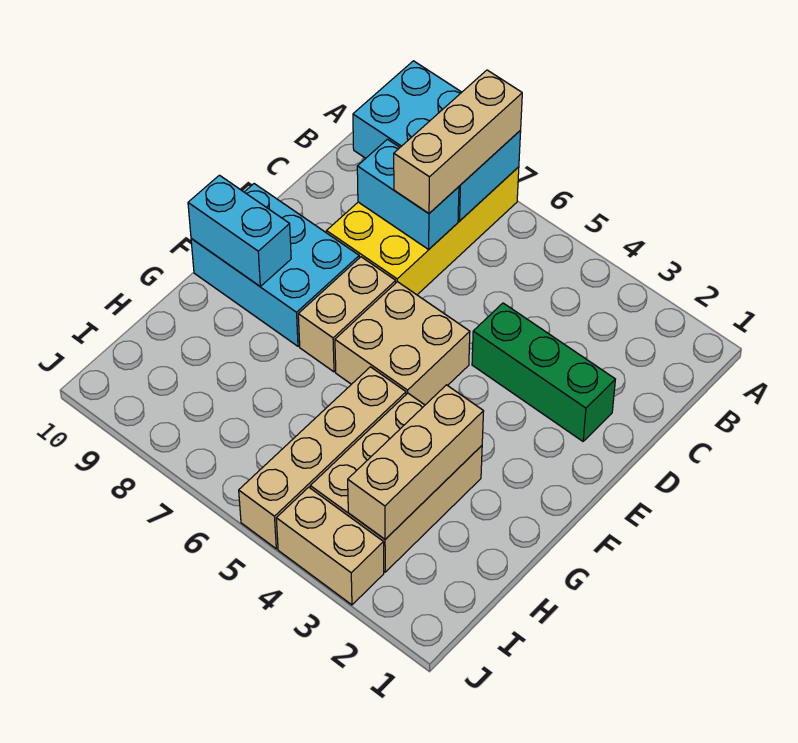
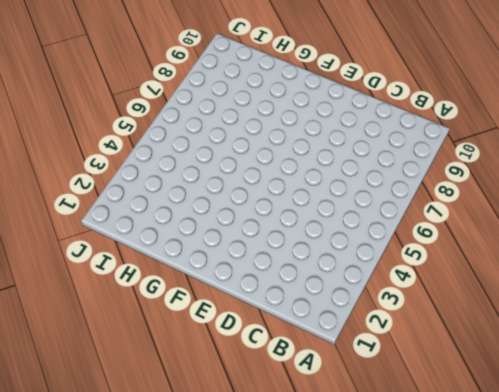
none -> yellow brick A7:D8 level 1
none -> green brick D2:D4 level 1
none -> tan brick E5:F6 level 1

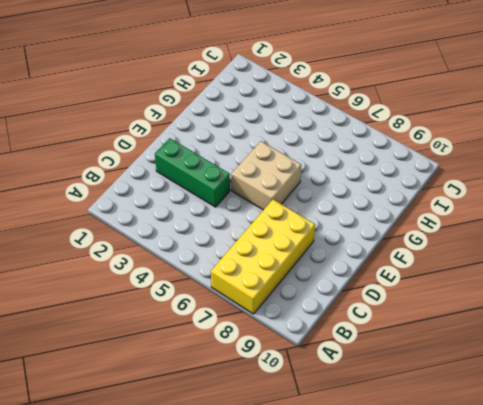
none -> tan brick E7:F7 level 1
none -> cyan brick E8:F10 level 1
none -> tan brick G3:I4 level 1

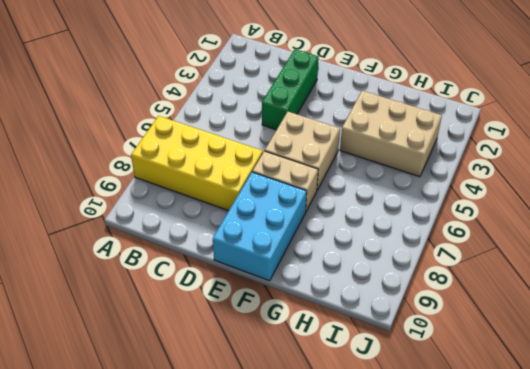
none -> tan brick G5:J5 level 1
none -> tan brick J3:J4 level 1
none -> cyan brick A7:B9 level 2

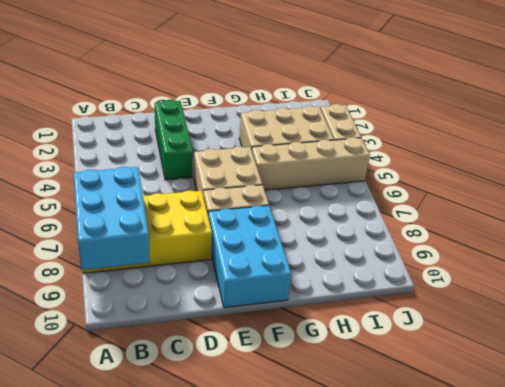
none -> cyan brick C7:C8 level 2
none -> cyan brick F9:F10 level 2
none -> tan brick G3:I3 level 2

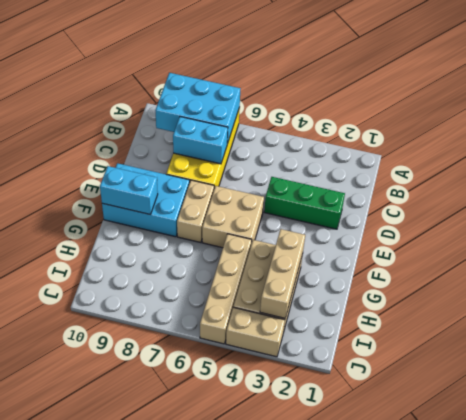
none -> tan brick A7:C7 level 3

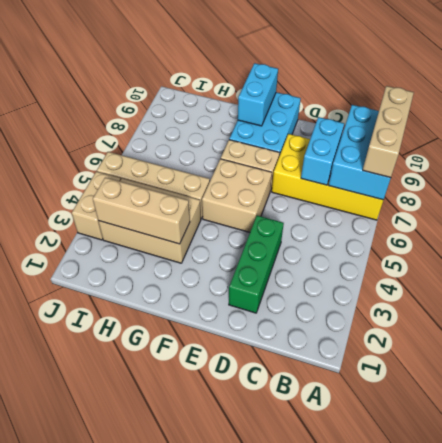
tan brick A7:A9 level 3 -> tan brick A7:C7 level 3

